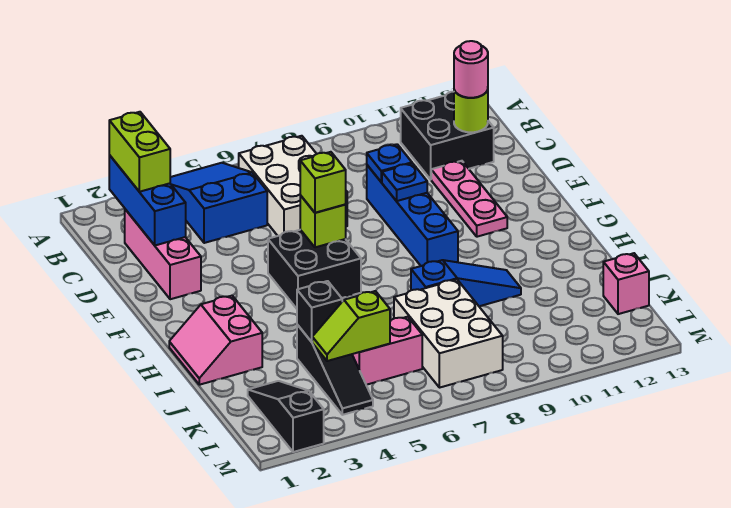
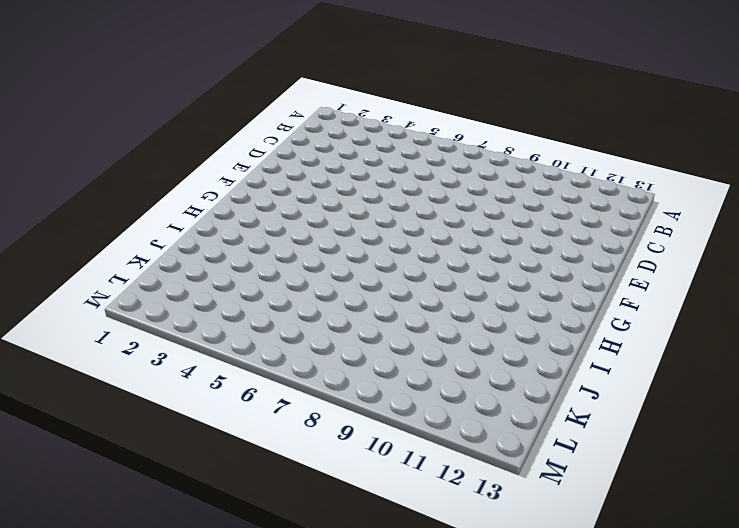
none -> blue slope A4:C5 level 1 top C
none -> white brick B6:D7 level 1
none -> black brick B11:C12 level 1

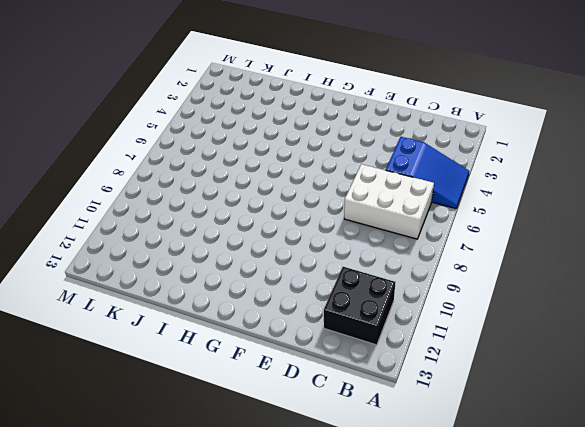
none -> pink brick C2:E2 level 1
none -> blue brick D9:G9 level 1
none -> pink plate D11:F11 level 1

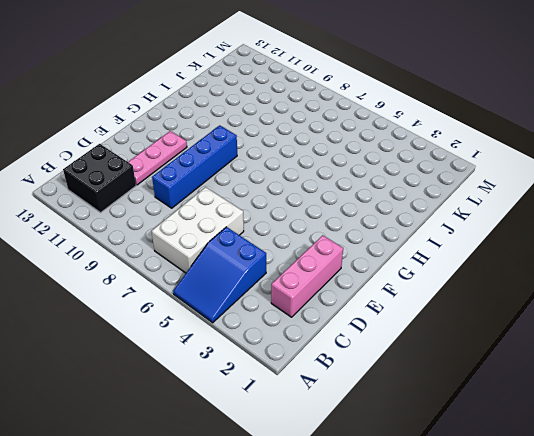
none -> black brick F5:G6 level 1
none -> pink slope H1:I2 level 1 top 2
none -> blue slope I8:I10 level 1 top 8

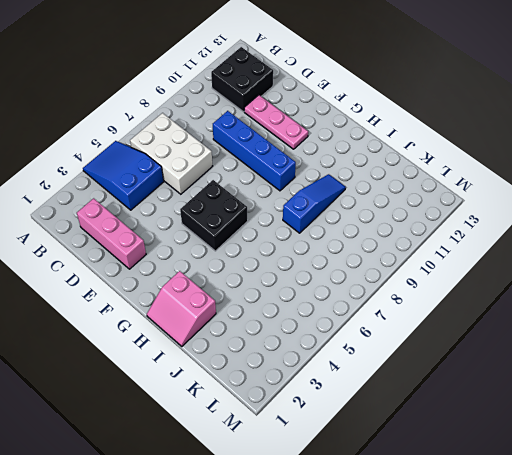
none -> black slope J4:L4 level 1 top J
none -> white brick J7:L8 level 1
none -> black slope K2:M2 level 1 top M

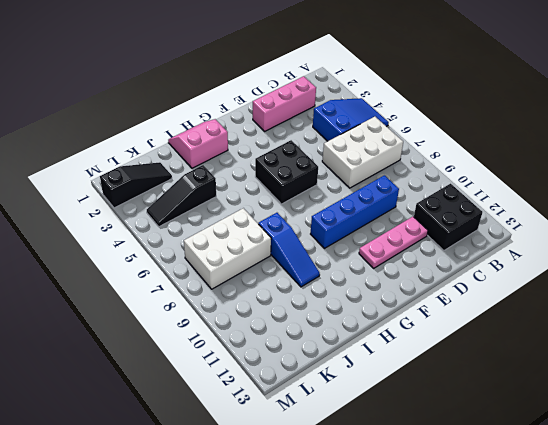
none -> pink brick K5:K6 level 1
none -> pink brick K13 level 1
none -> blue brick B2:D2 level 2

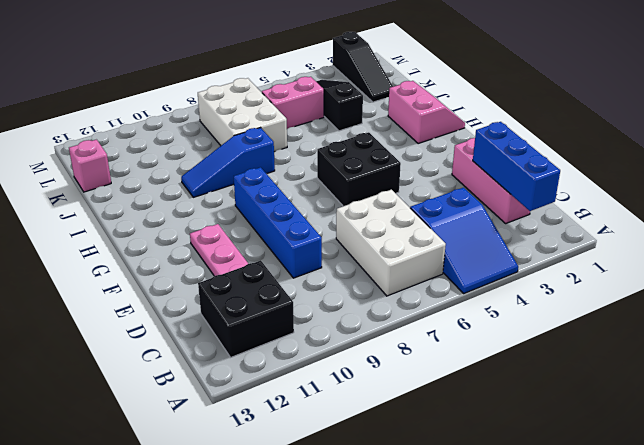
none -> lime round brick C12 level 2
none -> blue plate D9 level 2
none -> blue plate E9 level 2

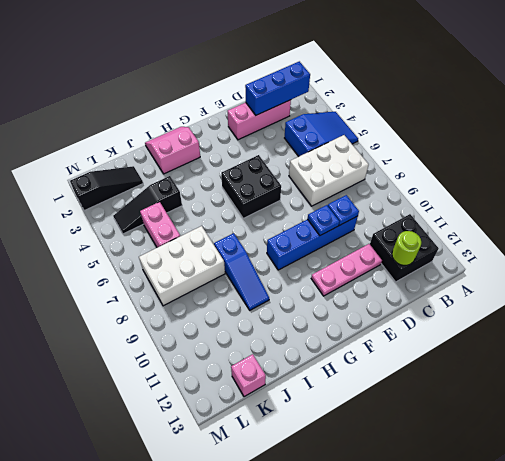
none -> lime brick F6 level 2
none -> black brick J4 level 2
none -> lime slope K4:K5 level 2 top 5

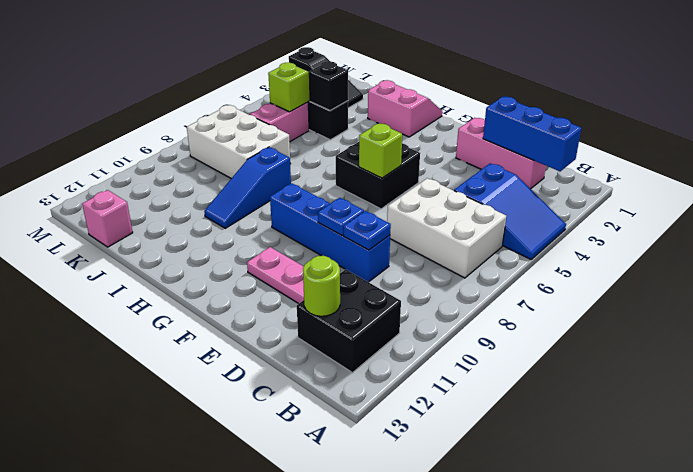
none -> lime brick B2:C2 level 3
none -> pink round brick C12 level 3
none -> lime brick F6 level 3

